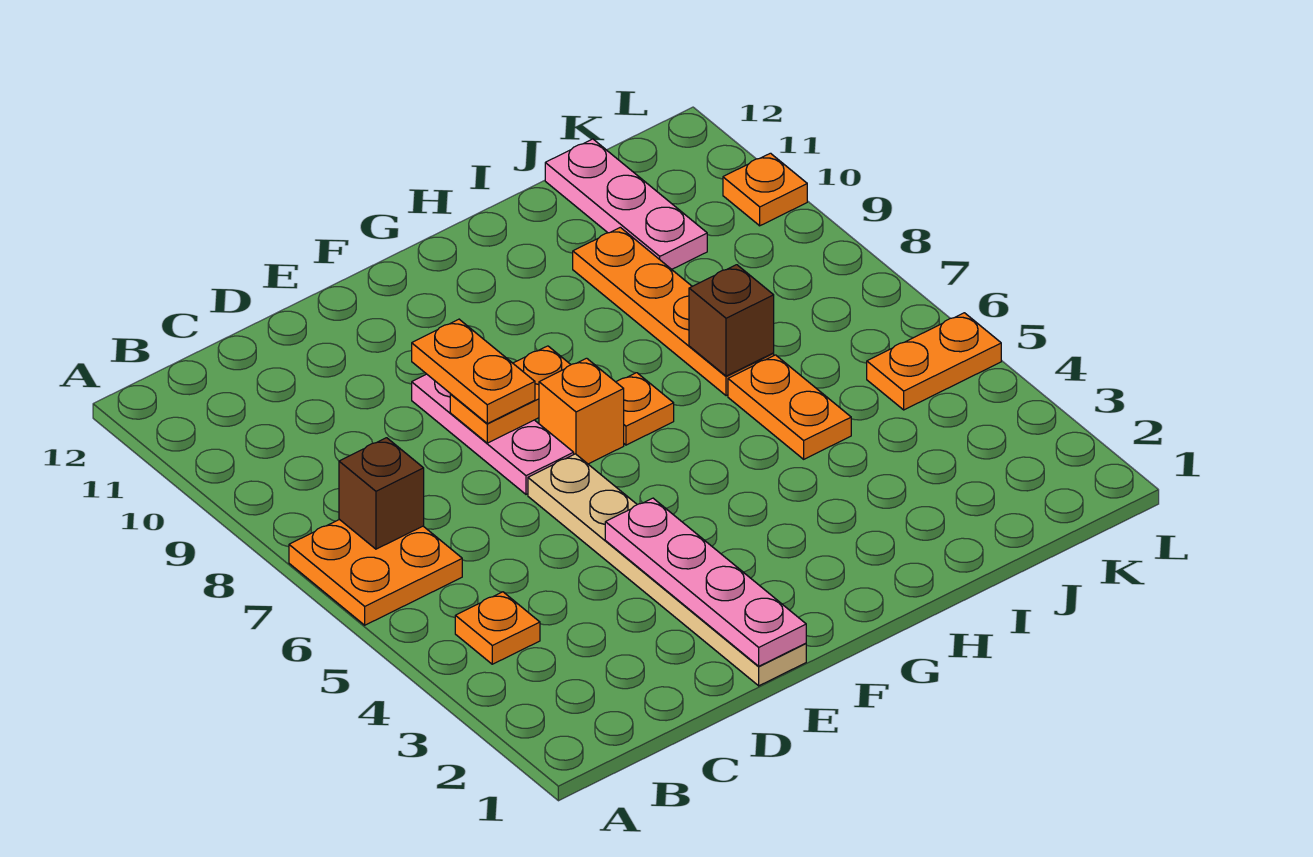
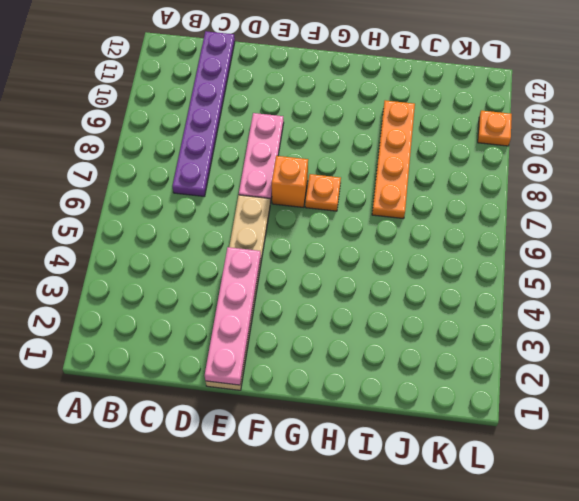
purple plate C7:C12 level 1 -> none
none -> orange plate A6:B7 level 1
none -> orange plate B4 level 1
none -> orange plate I5:I6 level 1

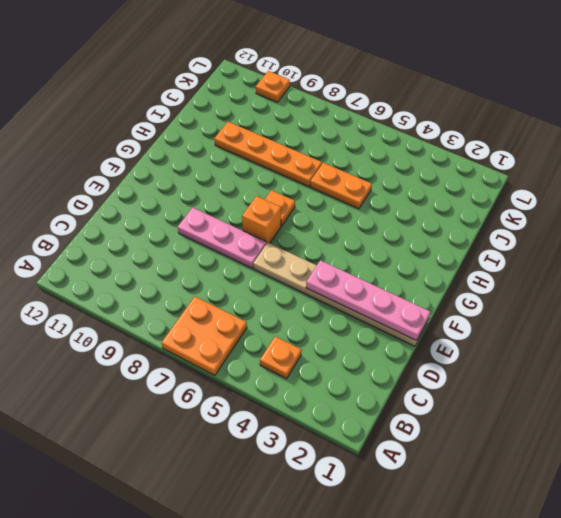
none -> pink plate J10:J12 level 1
none -> orange plate K5:L5 level 1
none -> brown brick B7 level 2

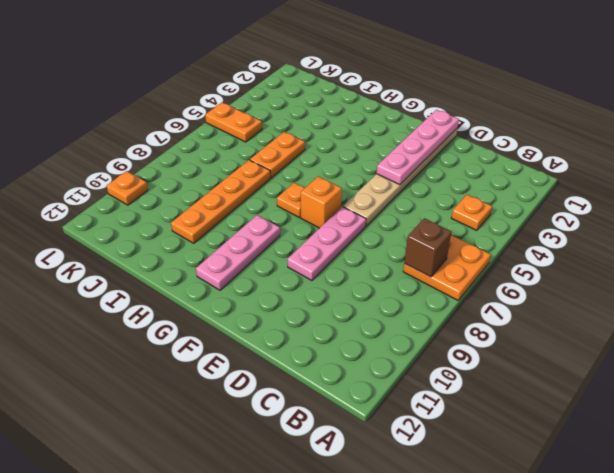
pink plate G9:G11 level 1 -> pink plate J10:J12 level 1
none -> orange plate E8:F8 level 2
none -> brown brick I7 level 2
none -> orange plate E8:E9 level 3

